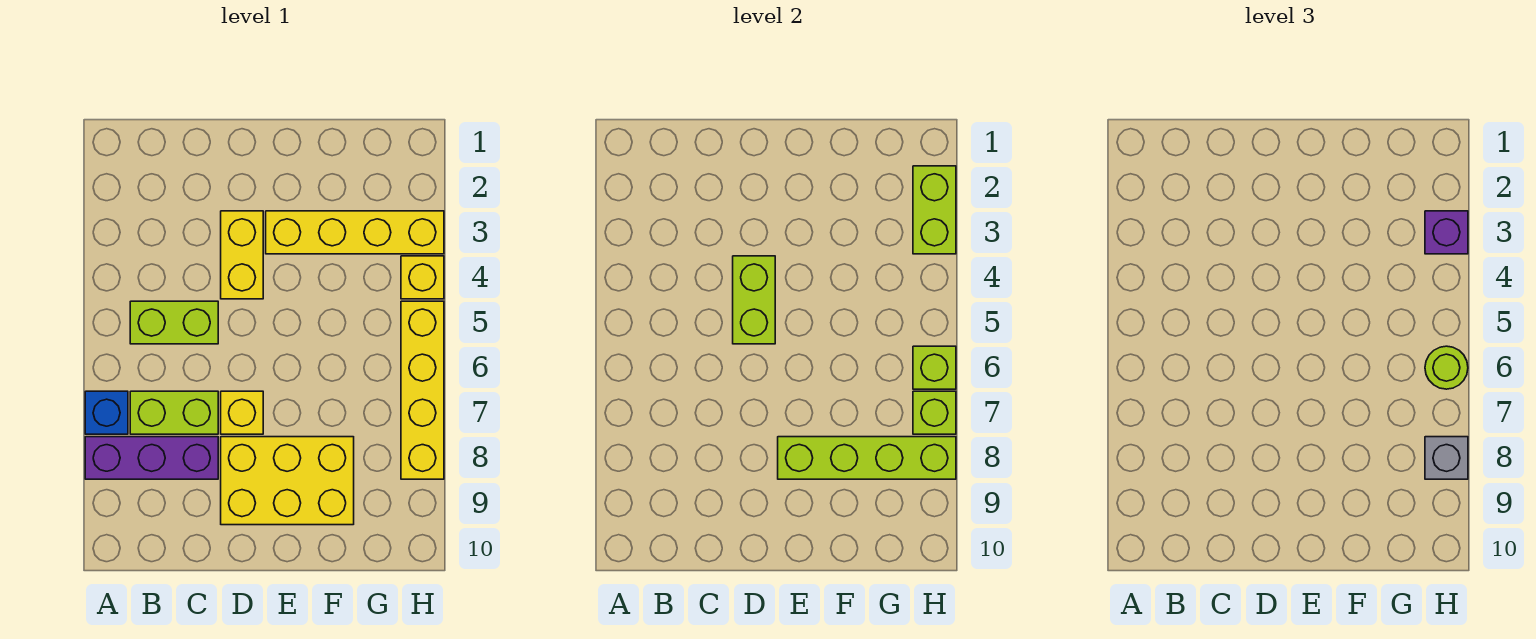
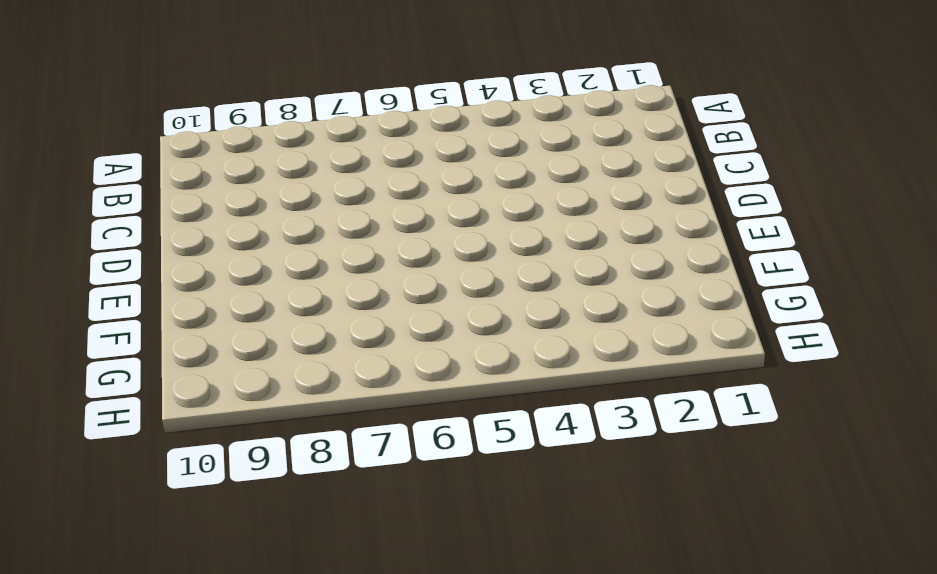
none -> blue brick A7 level 1
none -> purple brick A8:C8 level 1
none -> lime brick B5:C5 level 1

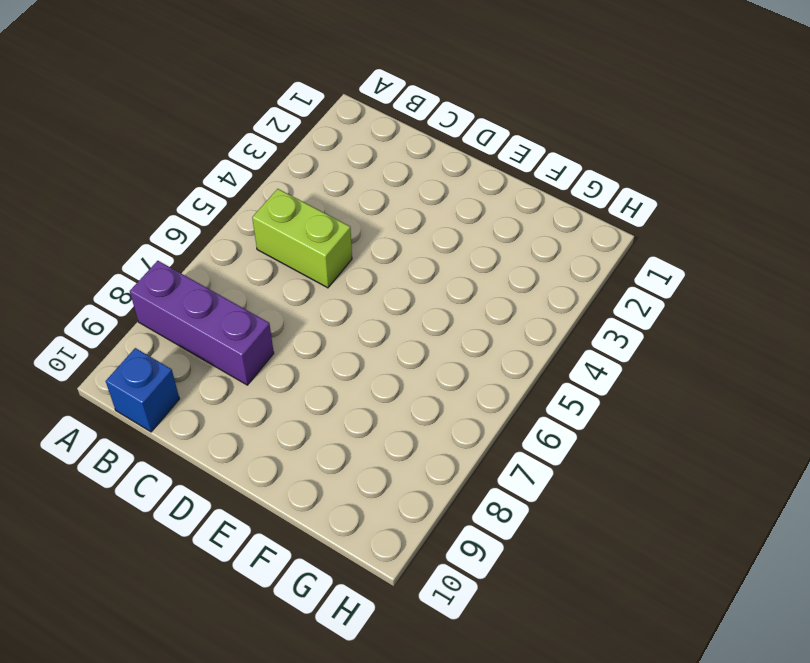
blue brick B10 level 1 -> blue brick A7 level 1
none -> lime brick B7:C7 level 1
none -> yellow brick D3:D4 level 1
none -> yellow brick D7 level 1

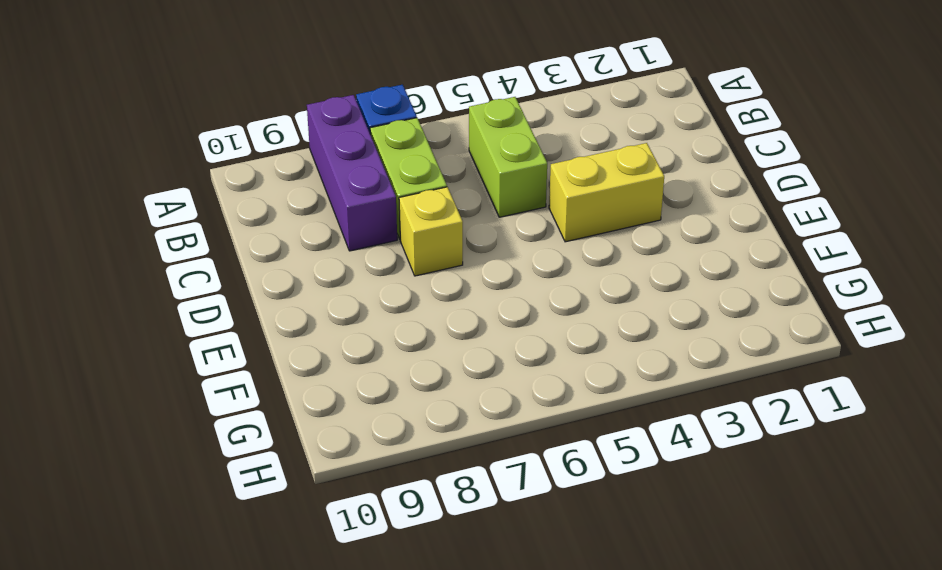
none -> yellow brick D8:F9 level 1
none -> yellow brick E3:H3 level 1
none -> yellow brick H4 level 1

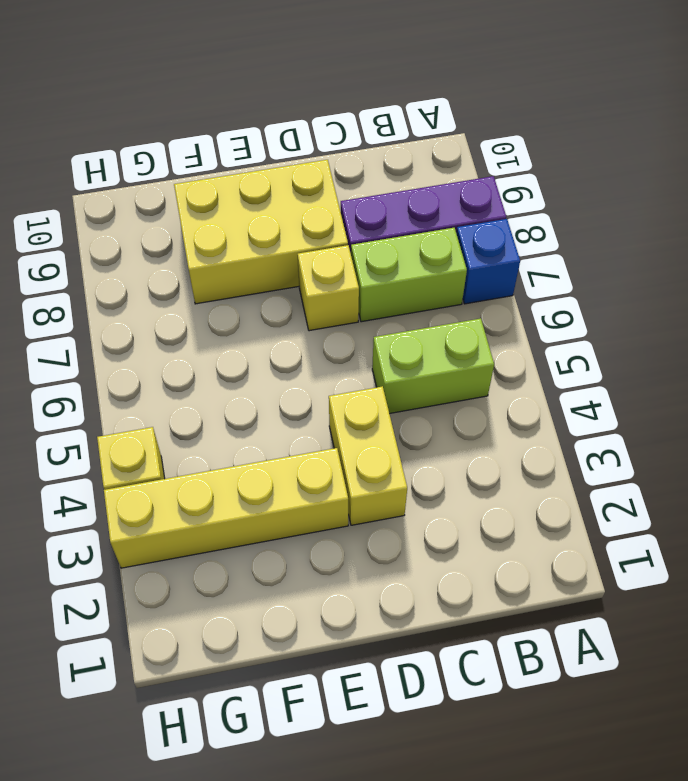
none -> yellow brick H5:H8 level 1
none -> lime brick D4:D5 level 2
none -> lime brick E8:H8 level 2

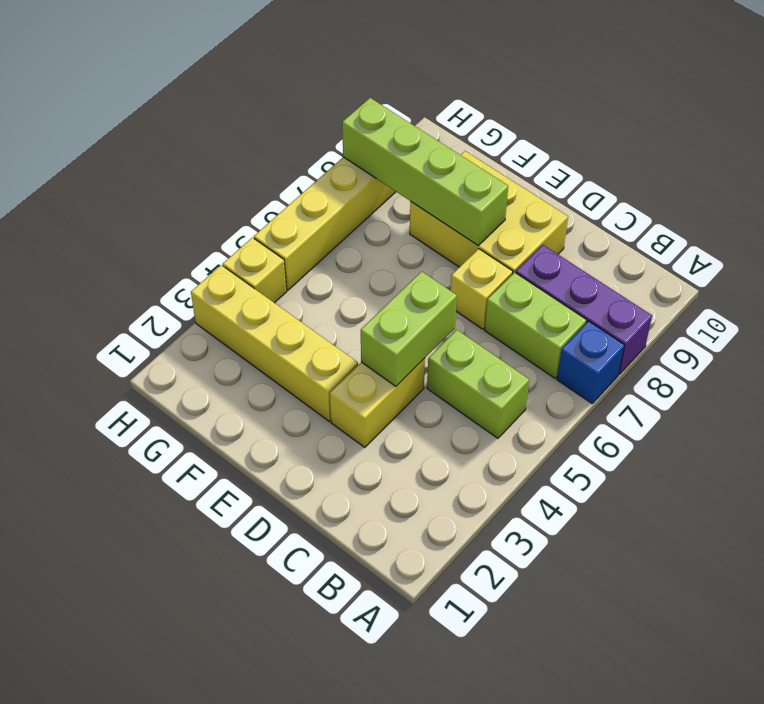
none -> lime brick H2:H3 level 2
none -> lime brick H6 level 2
none -> lime brick H7 level 2

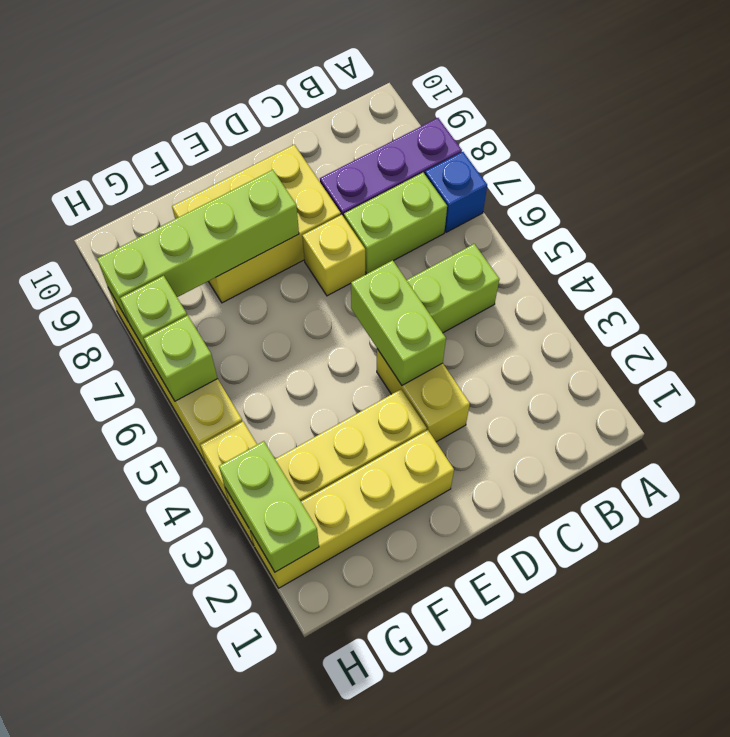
yellow brick E2:H2 level 1 -> none
none -> purple brick H3 level 3
none -> lime round brick H6 level 3
none -> grey brick H8 level 3

